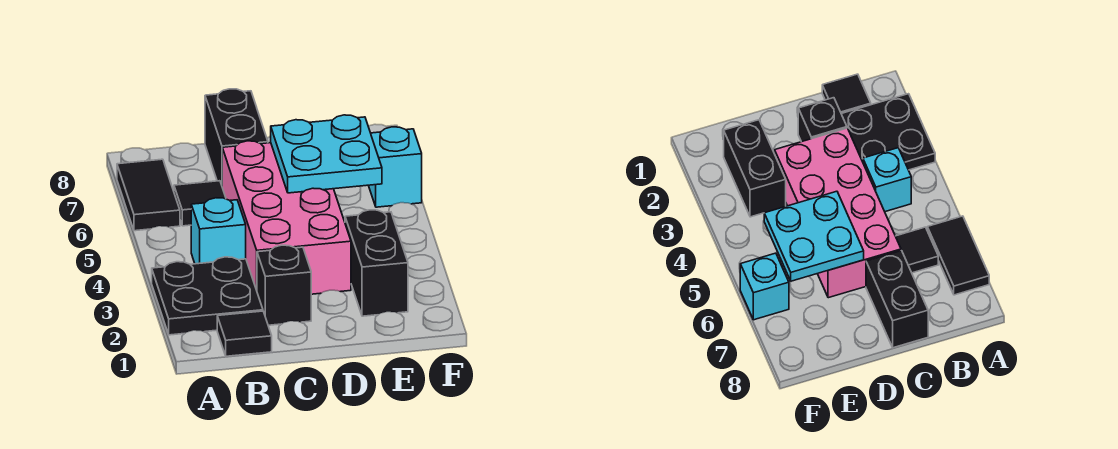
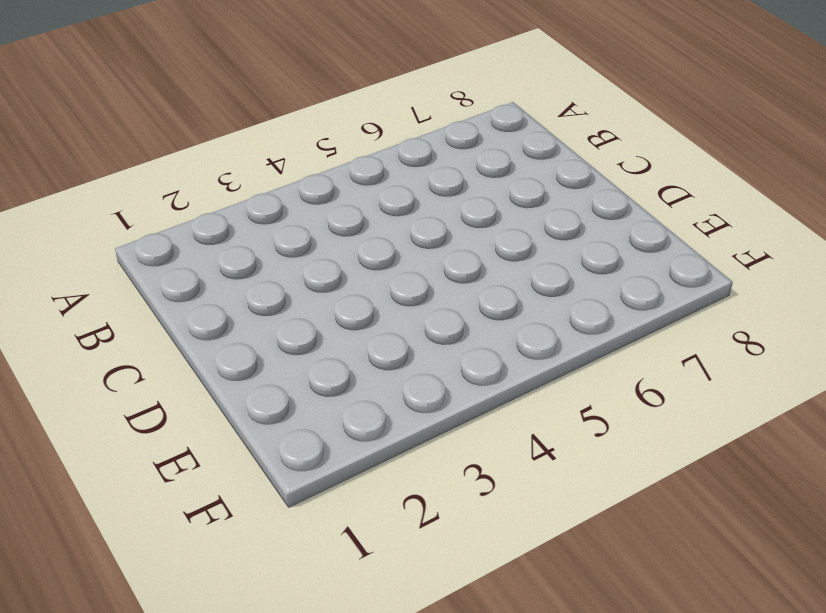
none -> black plate A2:B3 level 1
none -> black tile A6:A7 level 1

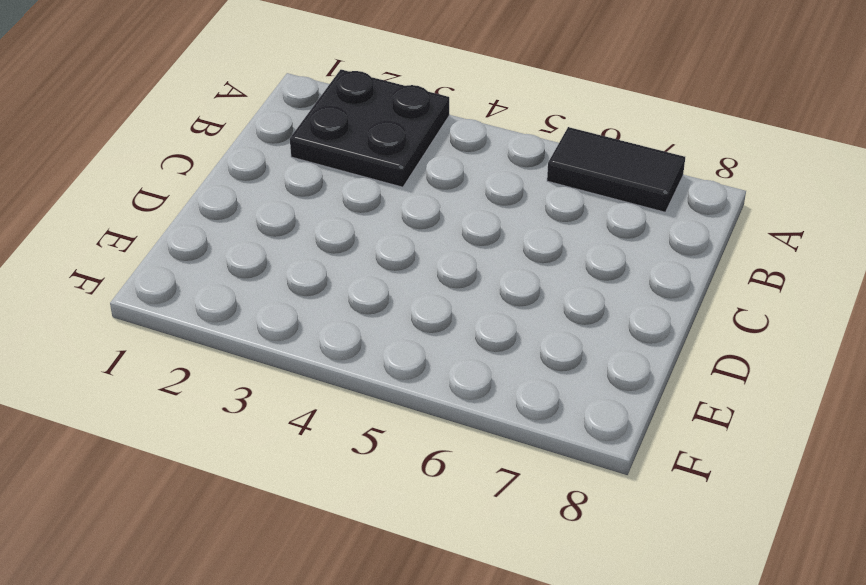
none -> black tile B1 level 1
none -> cyan brick B4 level 1

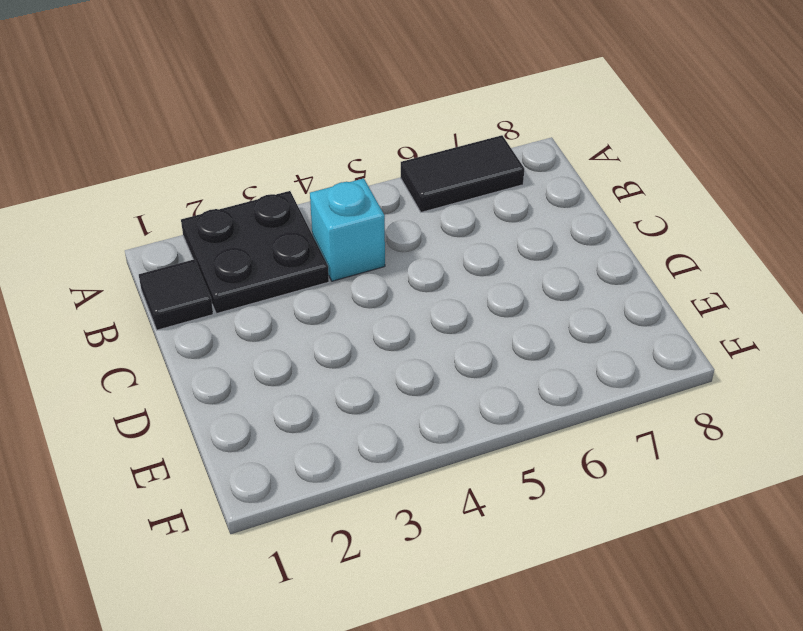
none -> black tile B6 level 1
none -> black brick C2 level 1

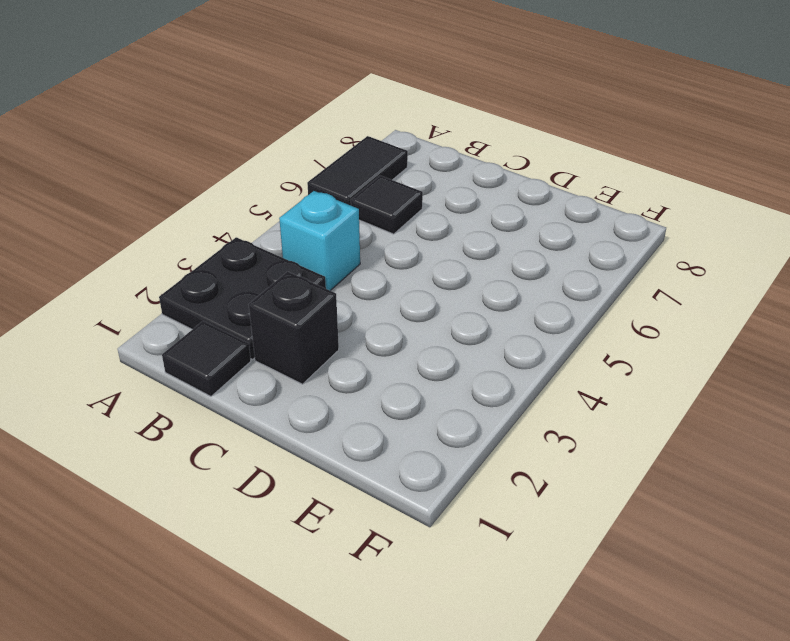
none -> pink brick C3:D6 level 1
none -> black brick C7:C8 level 1

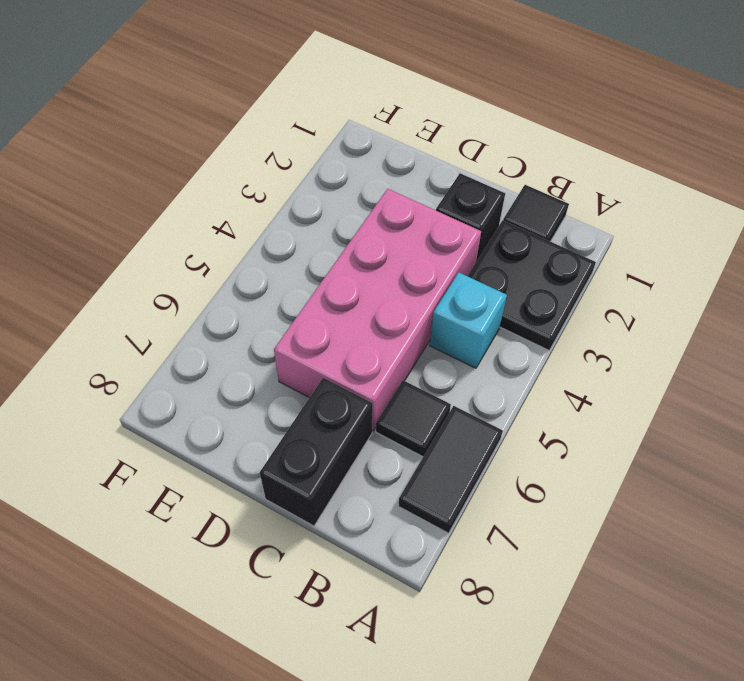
none -> black brick E2:E3 level 1
none -> cyan brick F6 level 1

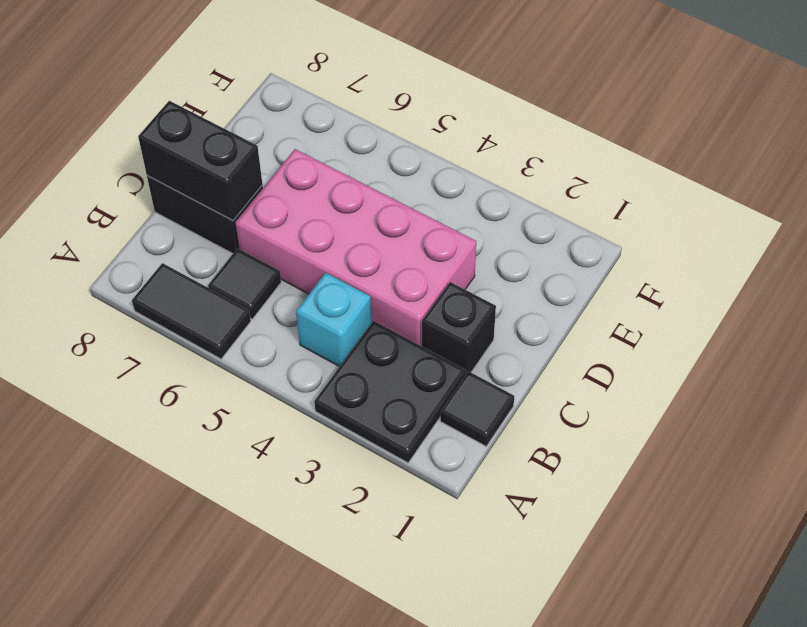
black brick C7:C8 level 2 -> black brick E2:E3 level 1
none -> cyan brick F6 level 1
none -> cyan plate D5:E6 level 2

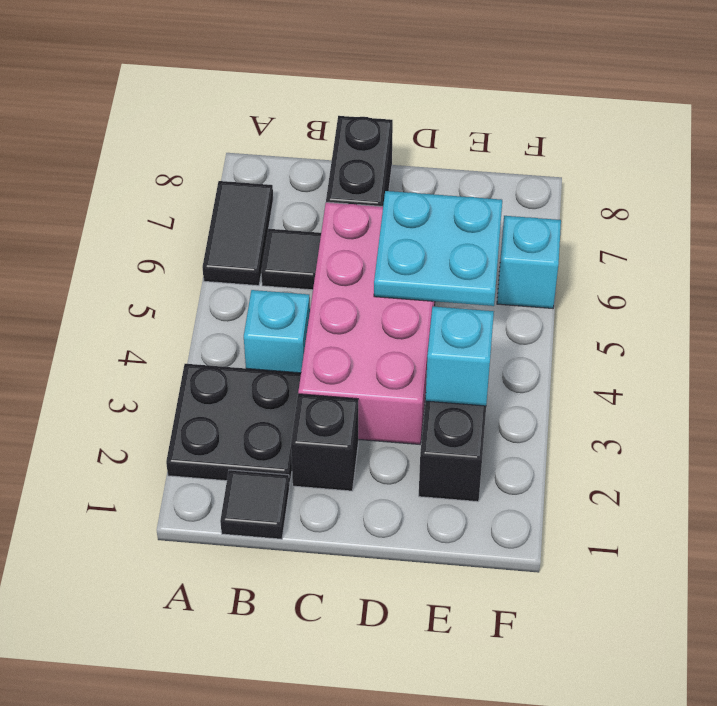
cyan brick E3 level 2 -> none

